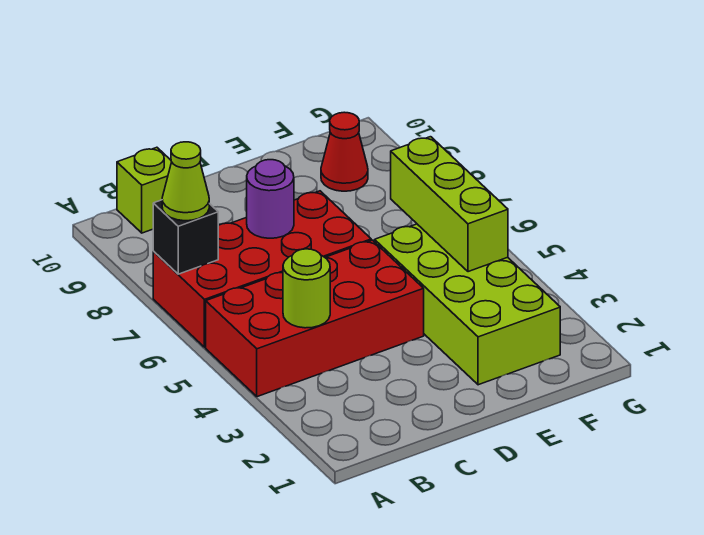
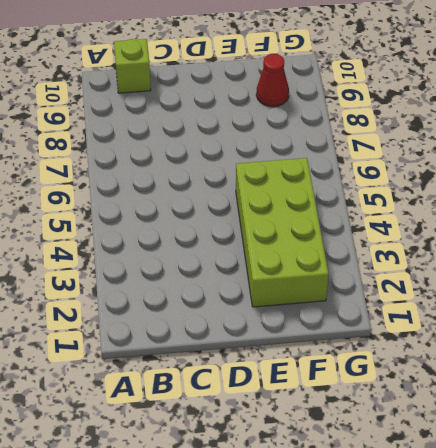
none -> red brick A4:D5 level 1
none -> red brick A6:D7 level 1

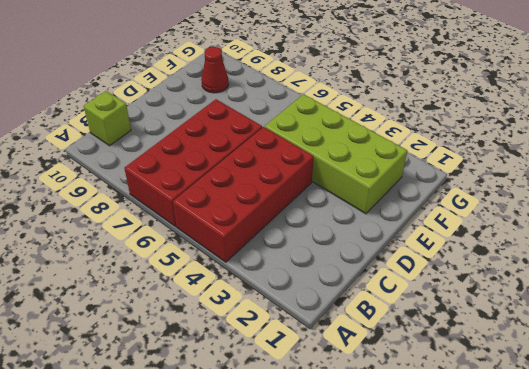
none -> black brick A7 level 2
none -> lime round brick B4 level 2

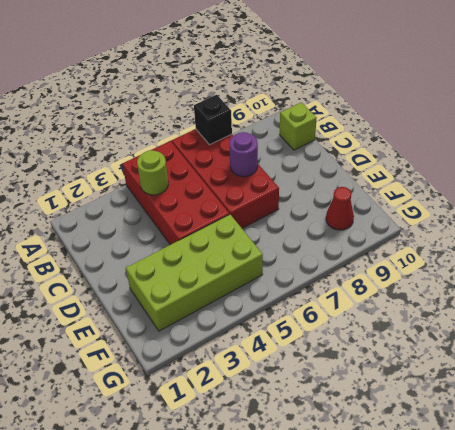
none -> lime brick F4:F6 level 2
none -> lime cone A7 level 3

